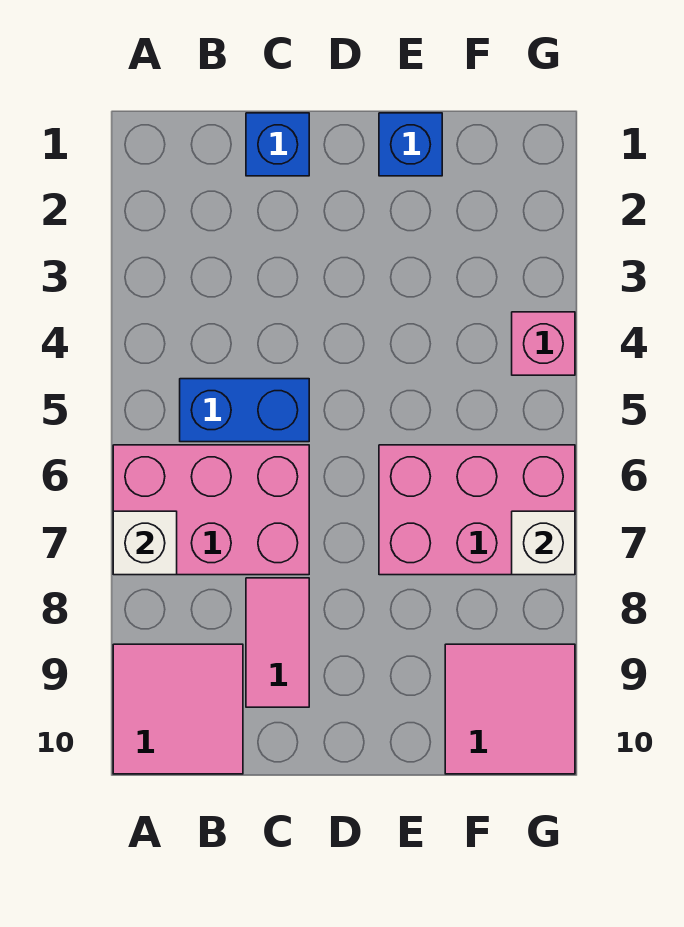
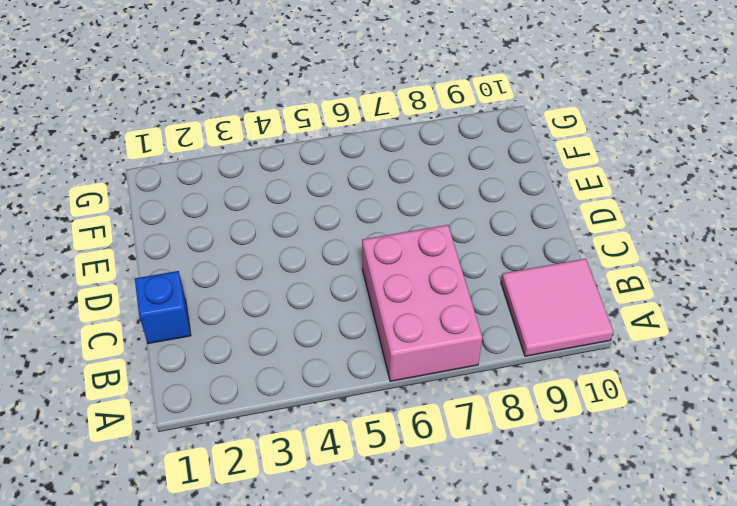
none -> blue brick B5:C5 level 1
none -> pink tile C8:C9 level 1

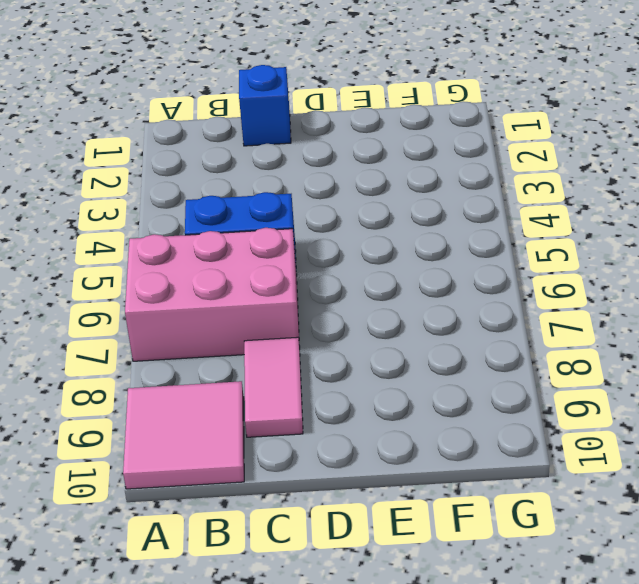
none -> blue brick E1 level 1
none -> pink brick E6:G7 level 1

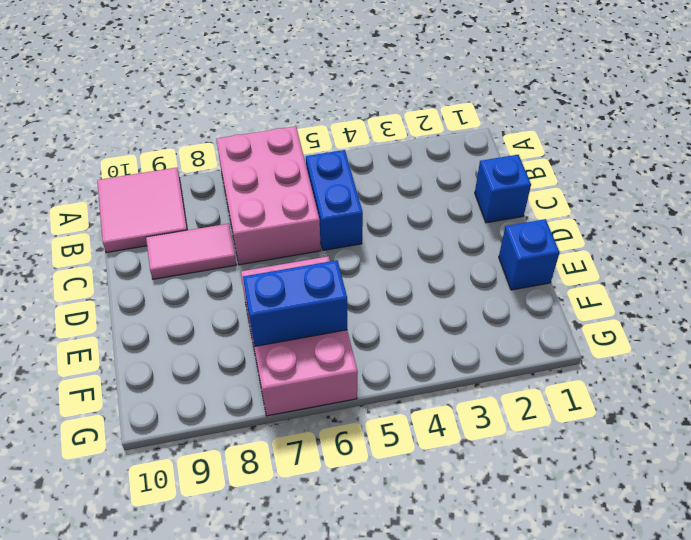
blue brick F6:F7 level 2 -> none
none -> pink tile F9:G10 level 1
none -> pink brick G4 level 1

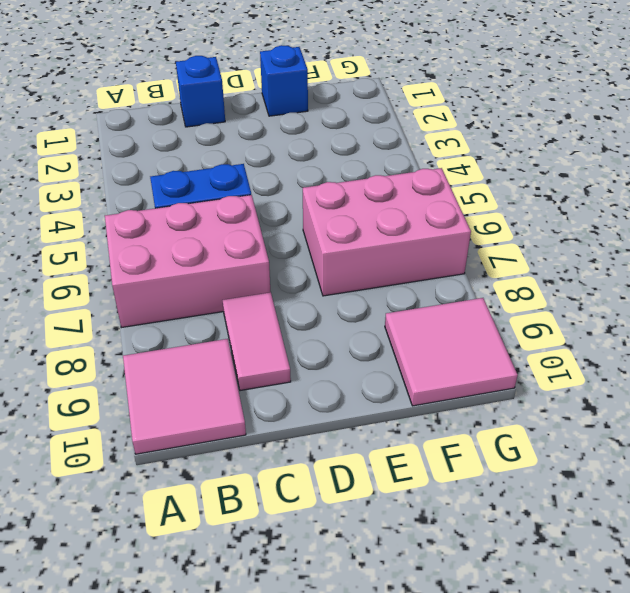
none -> pink brick G4 level 1
none -> white brick A7 level 2

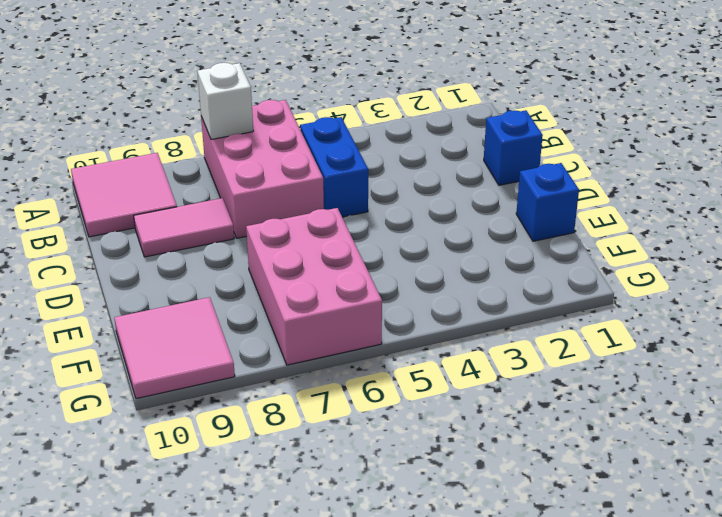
none -> pink brick G4 level 1
none -> white brick G7 level 2

